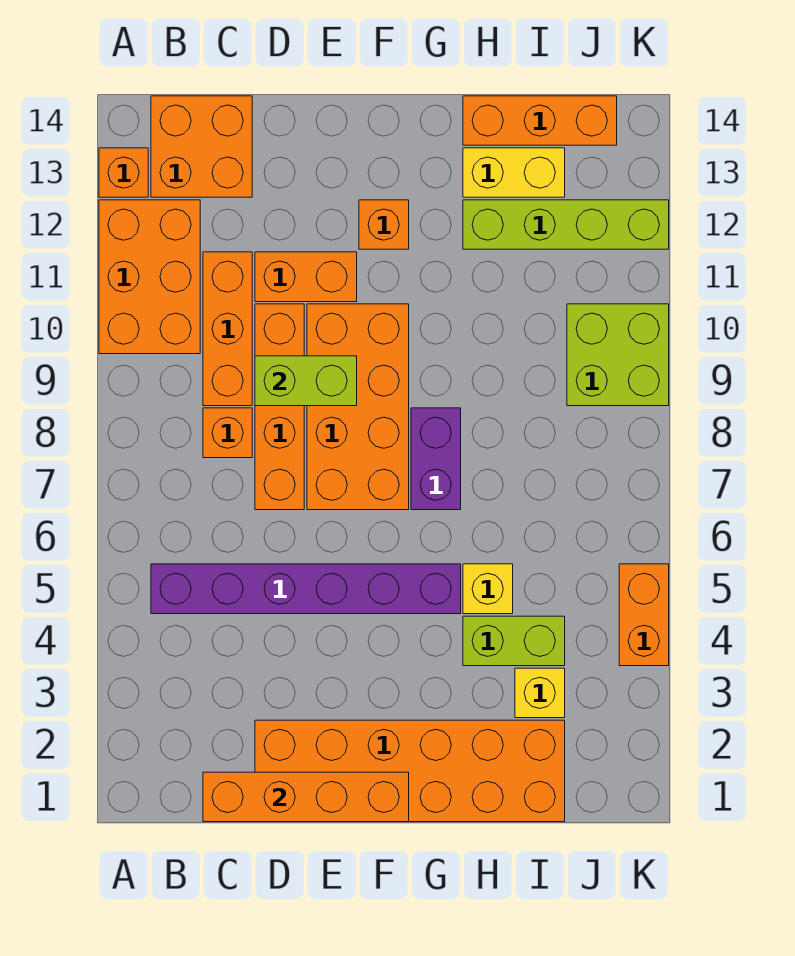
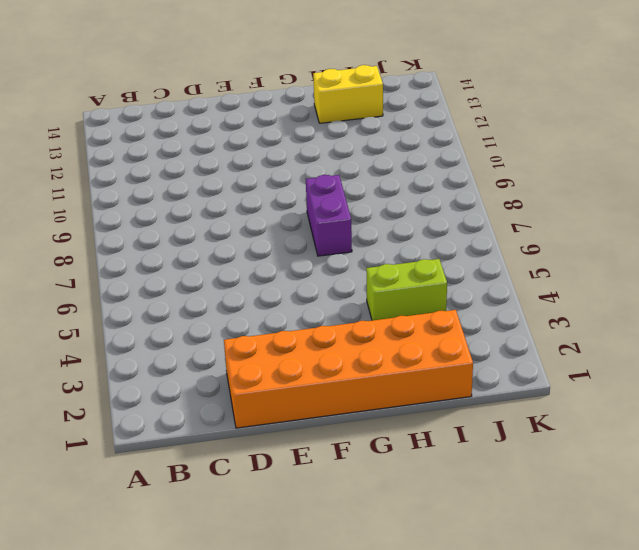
none -> orange brick A10:B12 level 1
none -> orange brick A13 level 1
none -> purple brick B5:G5 level 1

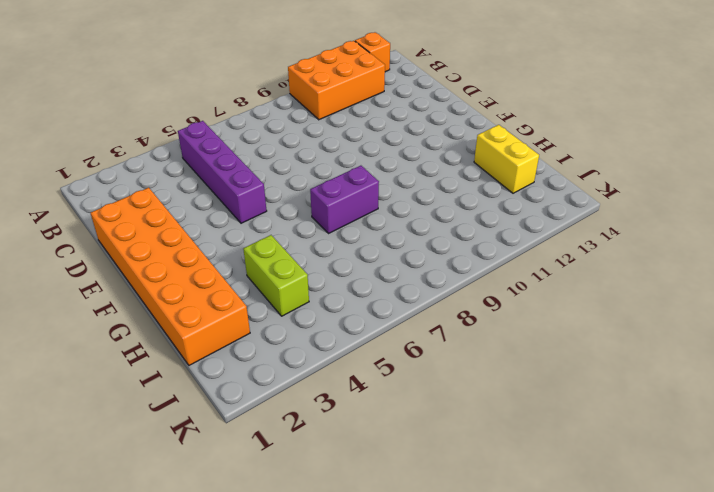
purple brick B5:E5 level 1 -> purple brick B5:G5 level 1
none -> orange brick B13:C14 level 1
none -> orange brick C8 level 1
none -> orange brick C9:C11 level 1

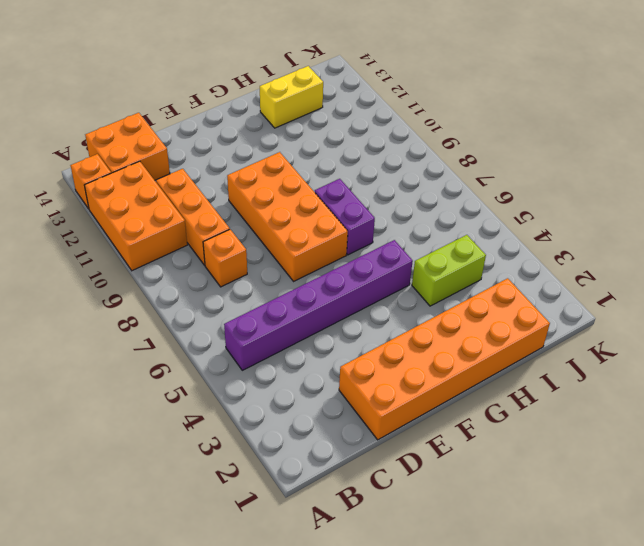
none -> orange brick D7:D10 level 1
none -> orange brick D11:E11 level 1
none -> orange brick F12 level 1

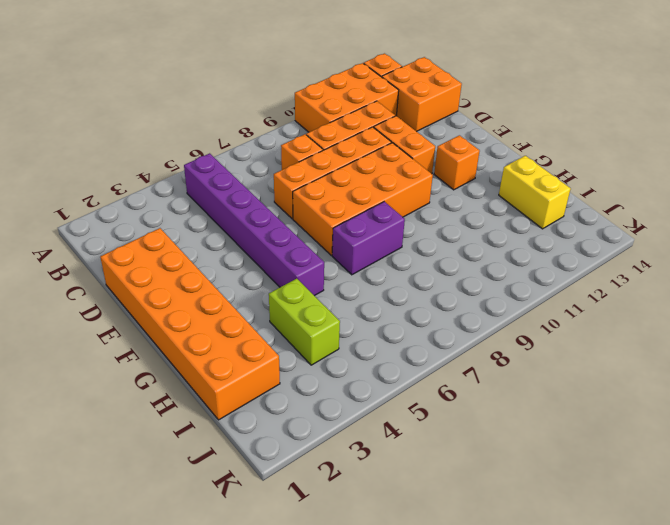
none -> yellow brick H5 level 1
none -> lime brick H12:K12 level 1
none -> orange brick H14:J14 level 1

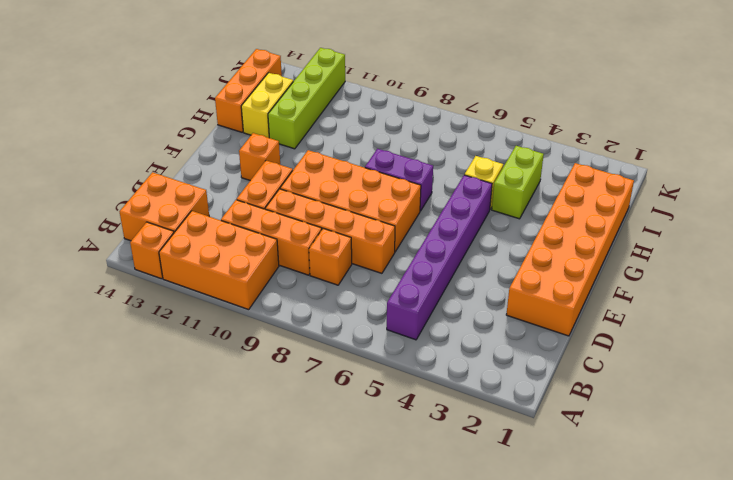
none -> yellow brick I3 level 1
none -> lime brick J9:K10 level 1
none -> orange brick K4:K5 level 1

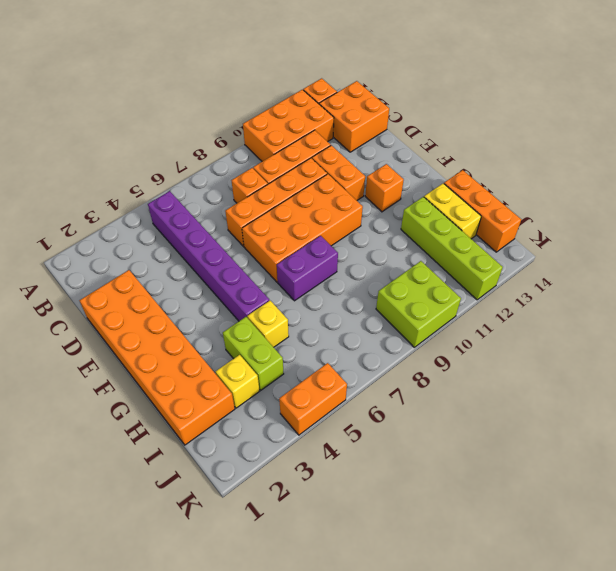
none -> orange brick C1:F1 level 2
none -> lime brick D9:E9 level 2

